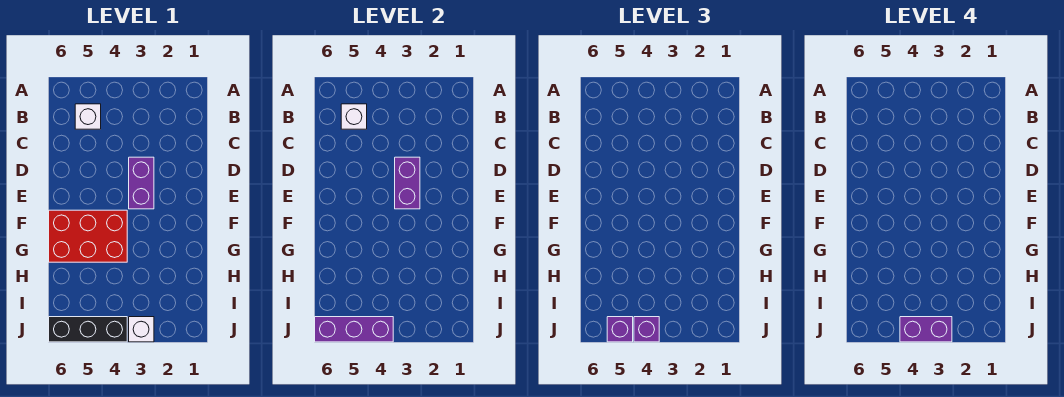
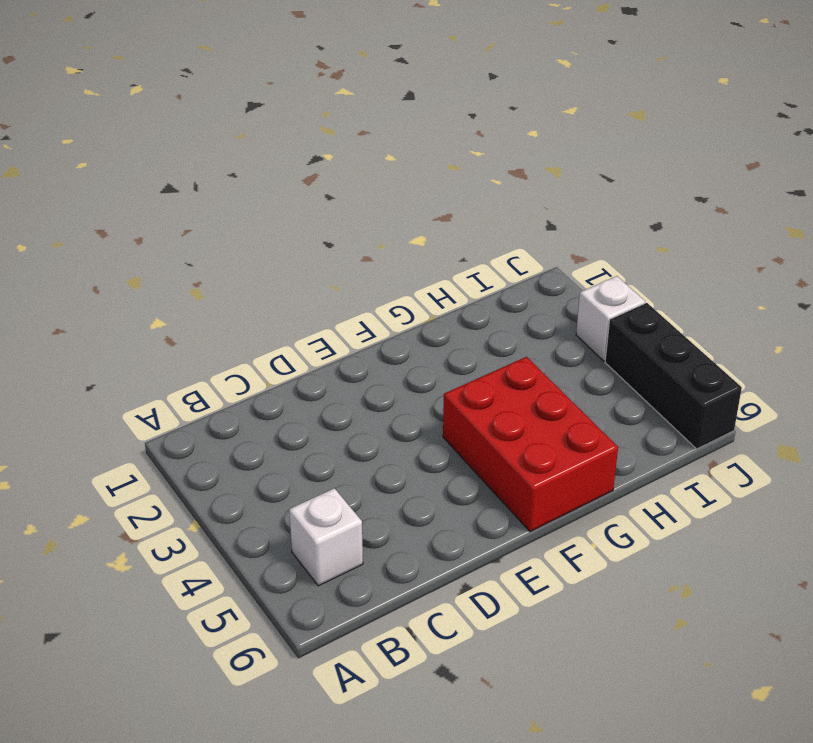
none -> purple brick D3:E3 level 1
none -> white brick B5 level 2

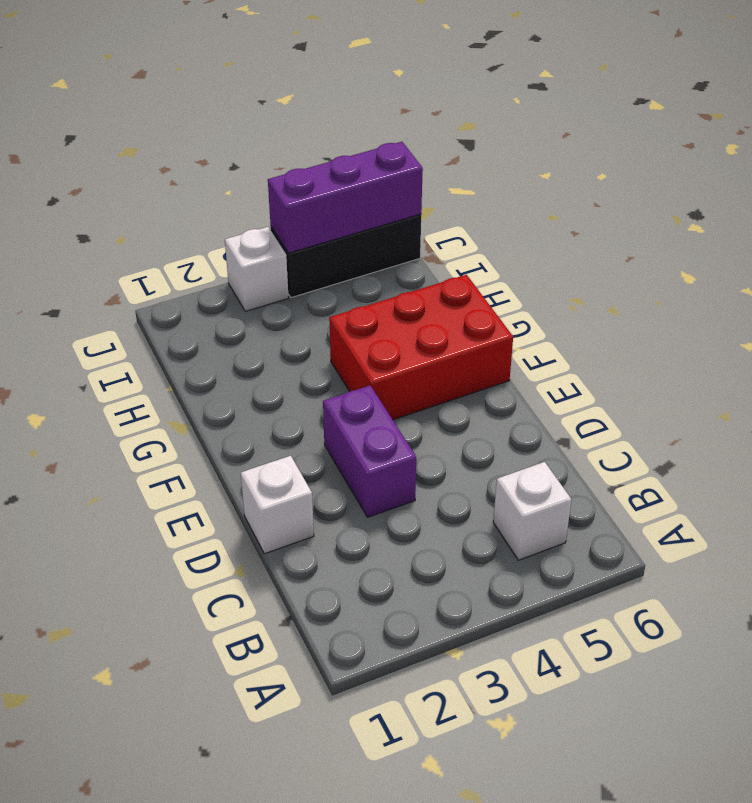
white brick D1 level 1 -> white brick B5 level 2
none -> purple brick D3:E3 level 2
none -> purple brick J4 level 3

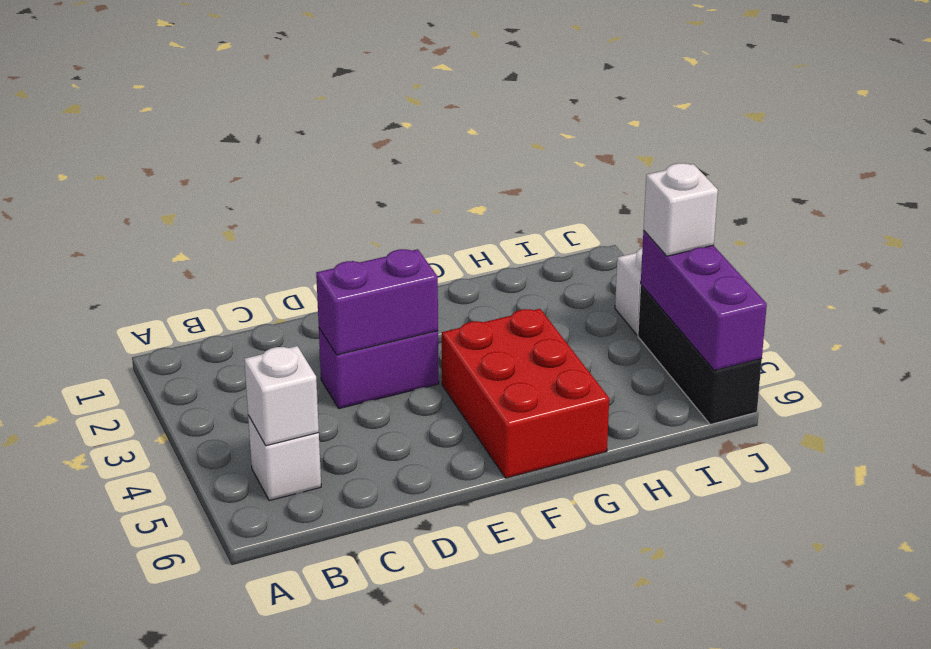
white brick J4 level 3 -> purple brick J4 level 3
none -> purple brick J5 level 3
none -> purple brick J3:J4 level 4

